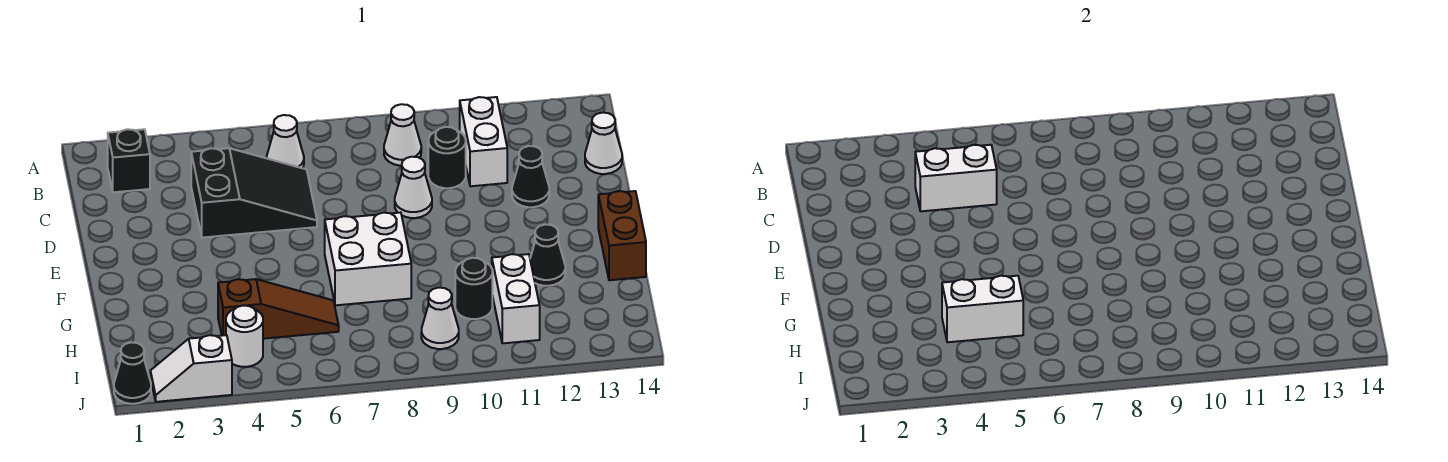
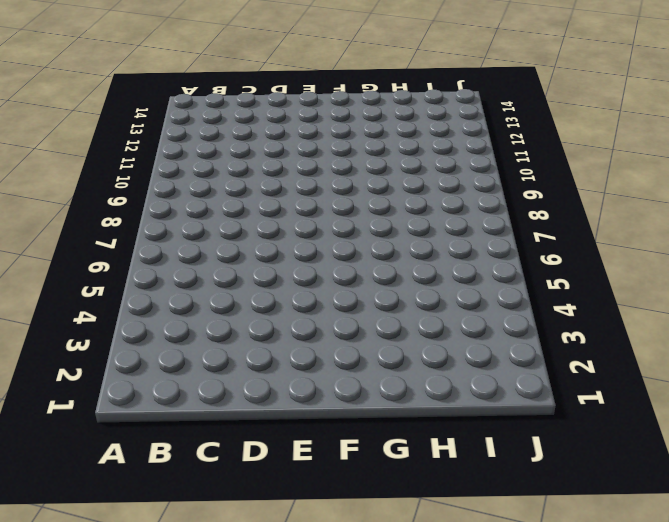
none -> black brick B2 level 1
none -> white cone B6 level 1
none -> white cone B9 level 1

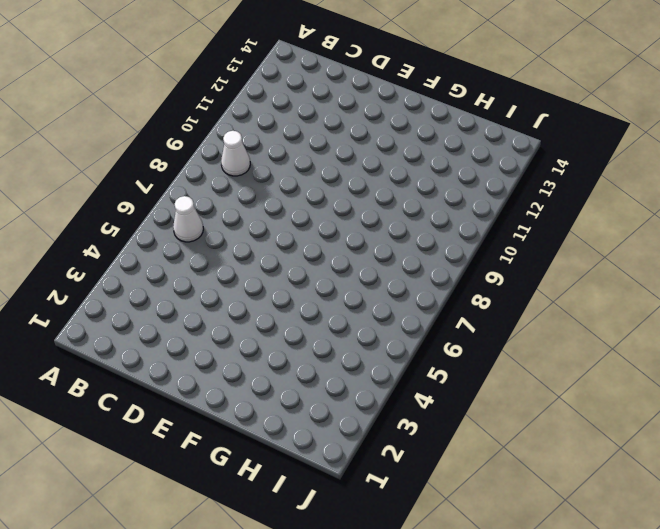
none -> black brick B2 level 1
none -> white brick B11:C11 level 1
none -> black slope C4:D6 level 1 top 4

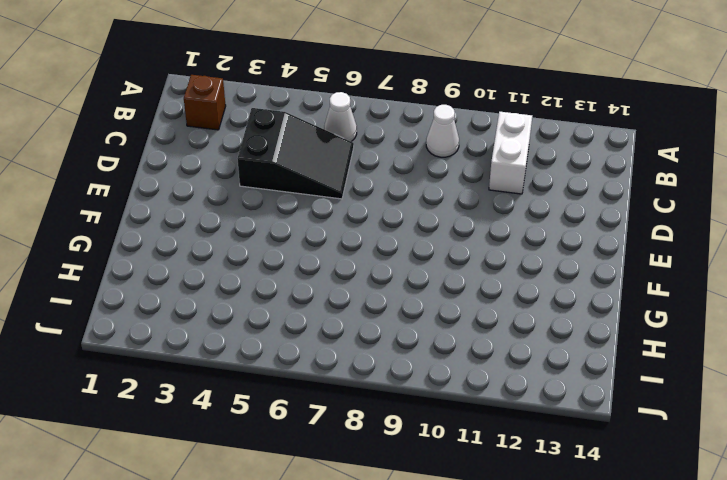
brown brick B2 level 1 -> black brick B2 level 1
none -> black round brick C10 level 1
none -> white cone C14 level 1
none -> white cone D9 level 1

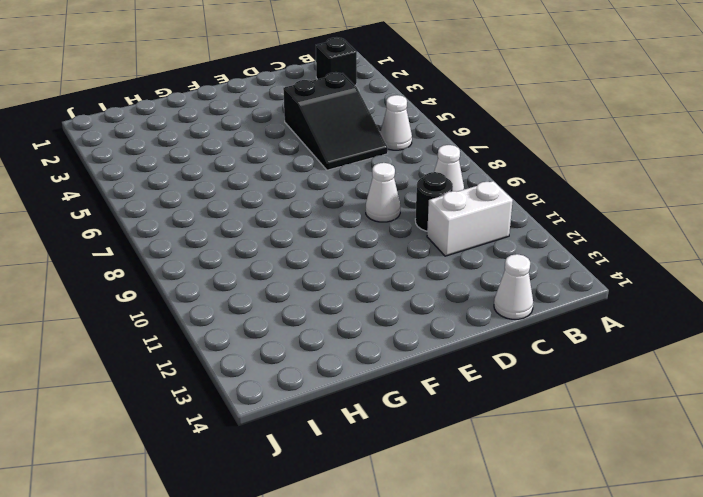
none -> black cone D12 level 1
none -> white brick F7:G8 level 1
none -> brown brick F14:G14 level 1

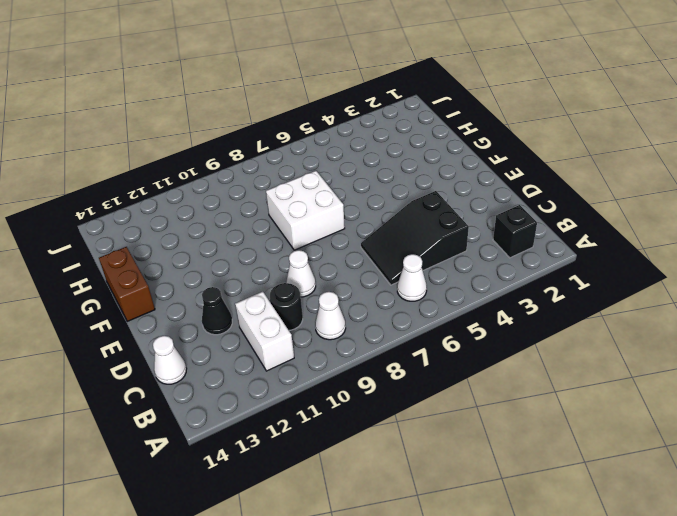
none -> black cone G12 level 1
none -> brown slope H4:H6 level 1 top 4
none -> black round brick H10 level 1

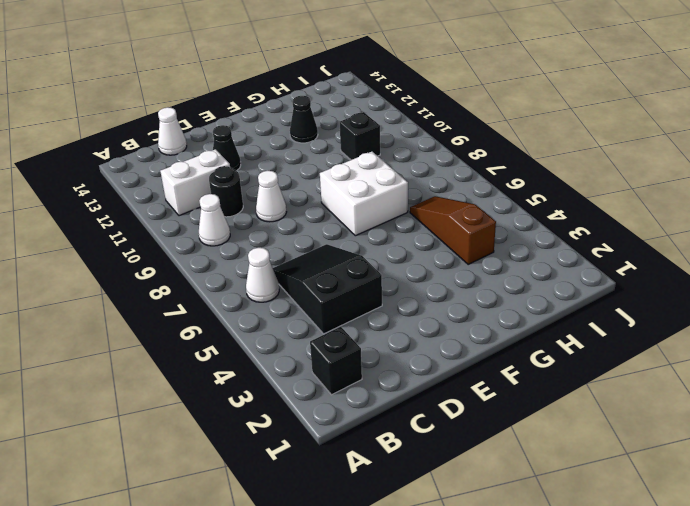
black brick H10 level 1 -> black round brick H10 level 1
none -> brown brick F14:G14 level 1
none -> white brick H11:I11 level 1
none -> white round brick I4 level 1

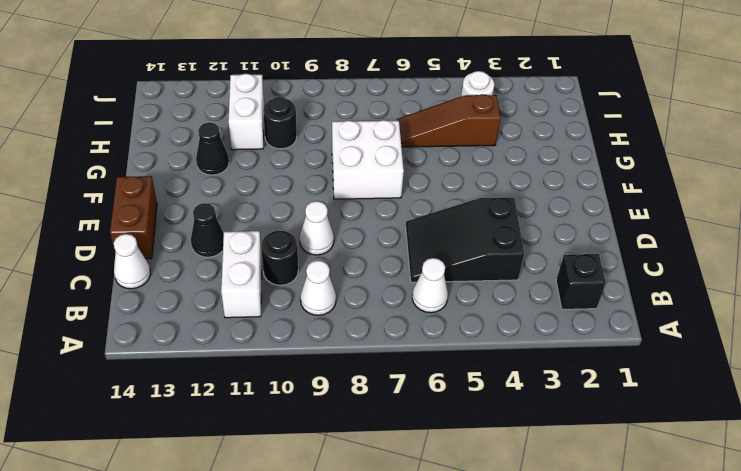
brown brick D14:E14 level 1 -> brown brick F14:G14 level 1
none -> white cone I9 level 1
none -> black cone J1 level 1
none -> white slope J2:J3 level 1 top 3

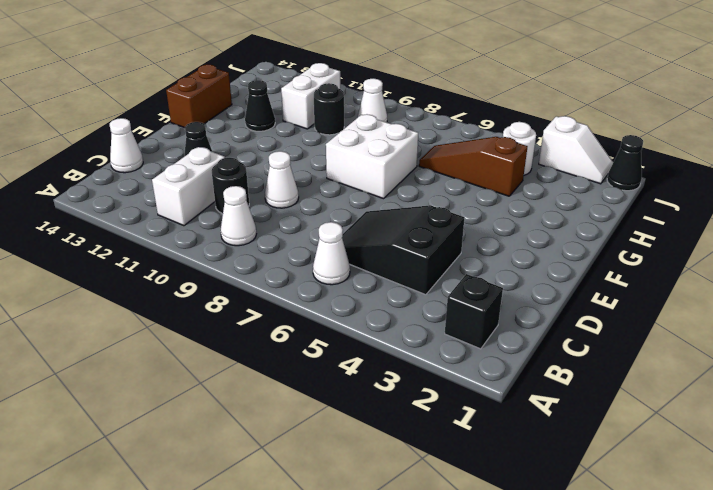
none -> white brick C4:C5 level 2
none -> white brick H4:H5 level 2

